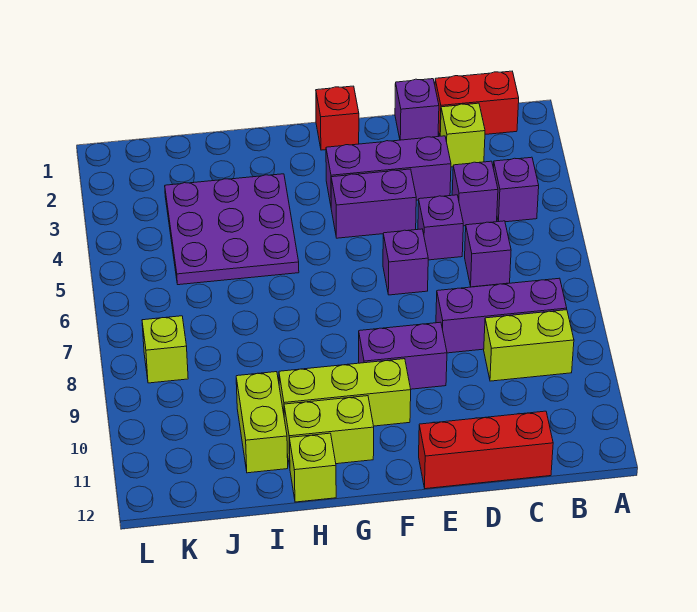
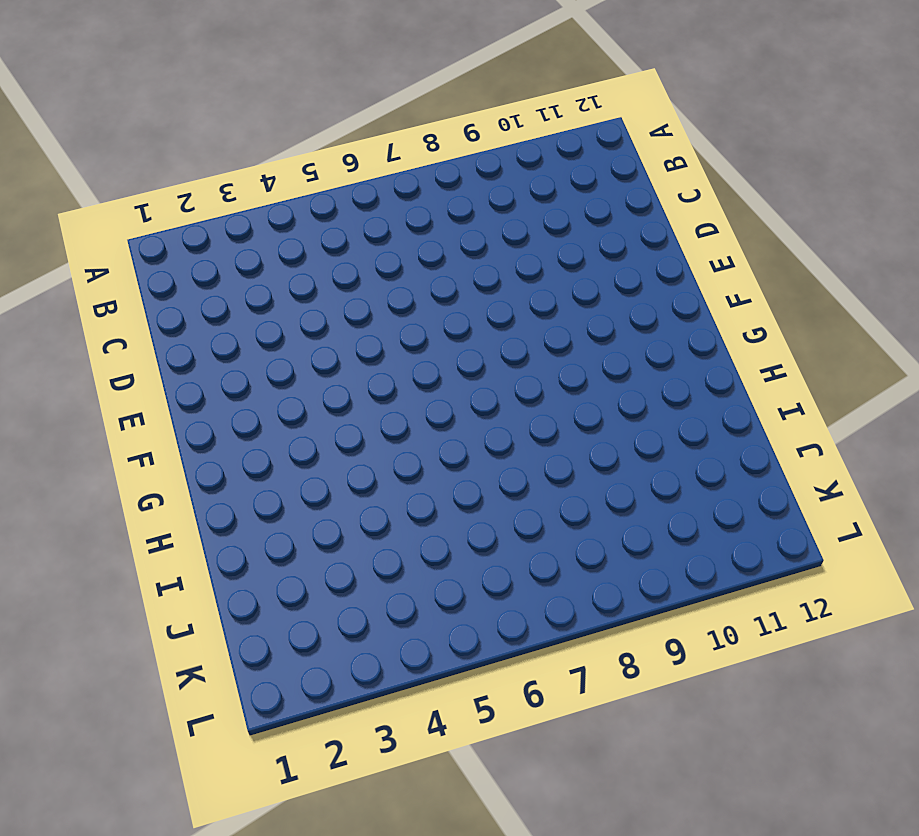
none -> red brick B1:C1 level 1
none -> purple brick B4 level 1
none -> purple brick B8:D8 level 1

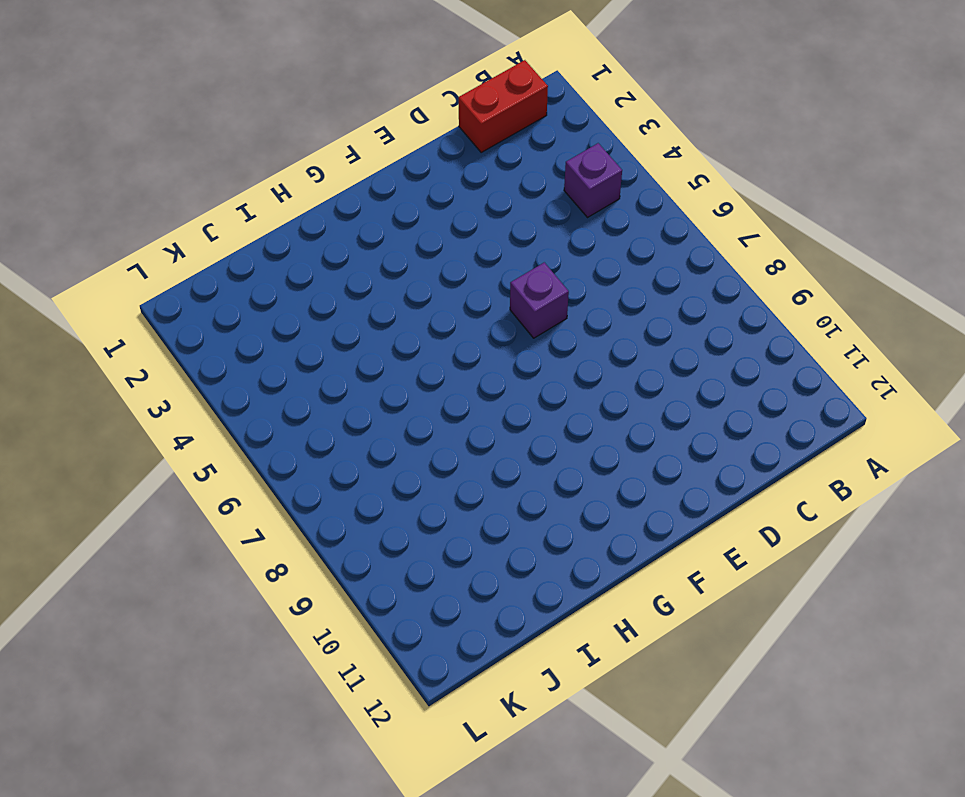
none -> purple brick B8:D8 level 1
none -> lime brick B9:C9 level 1
none -> lime brick C2 level 1

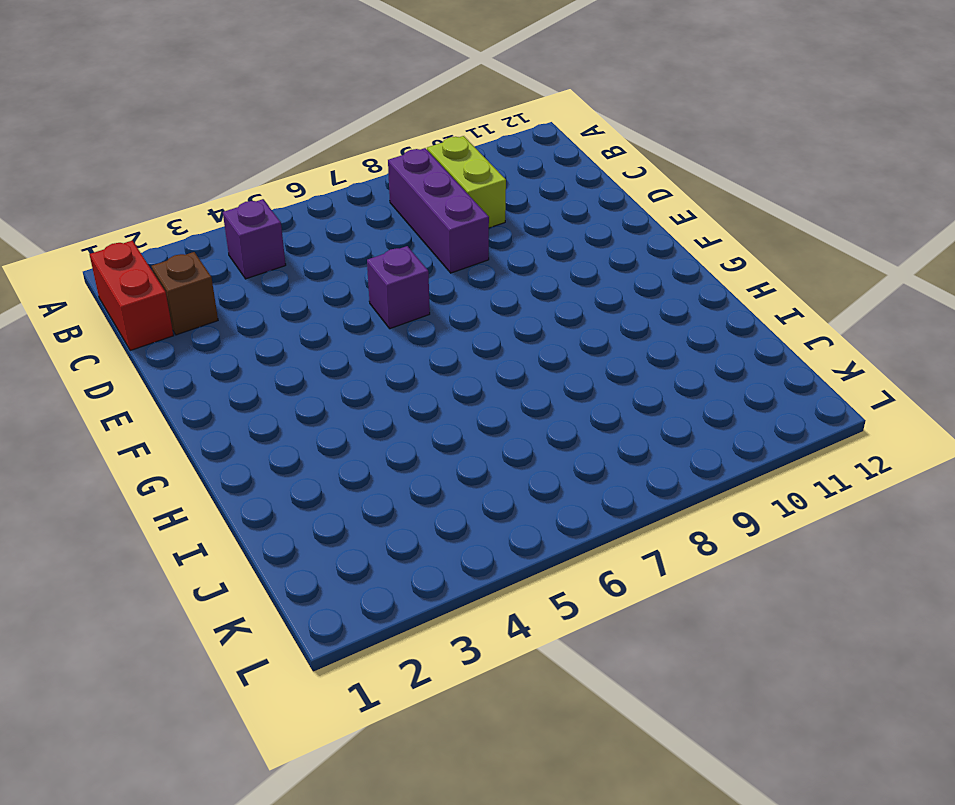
brown brick C2 level 1 -> lime brick C2 level 1
none -> purple brick C4 level 1
none -> purple brick C6 level 1
none -> red brick C12:E12 level 1

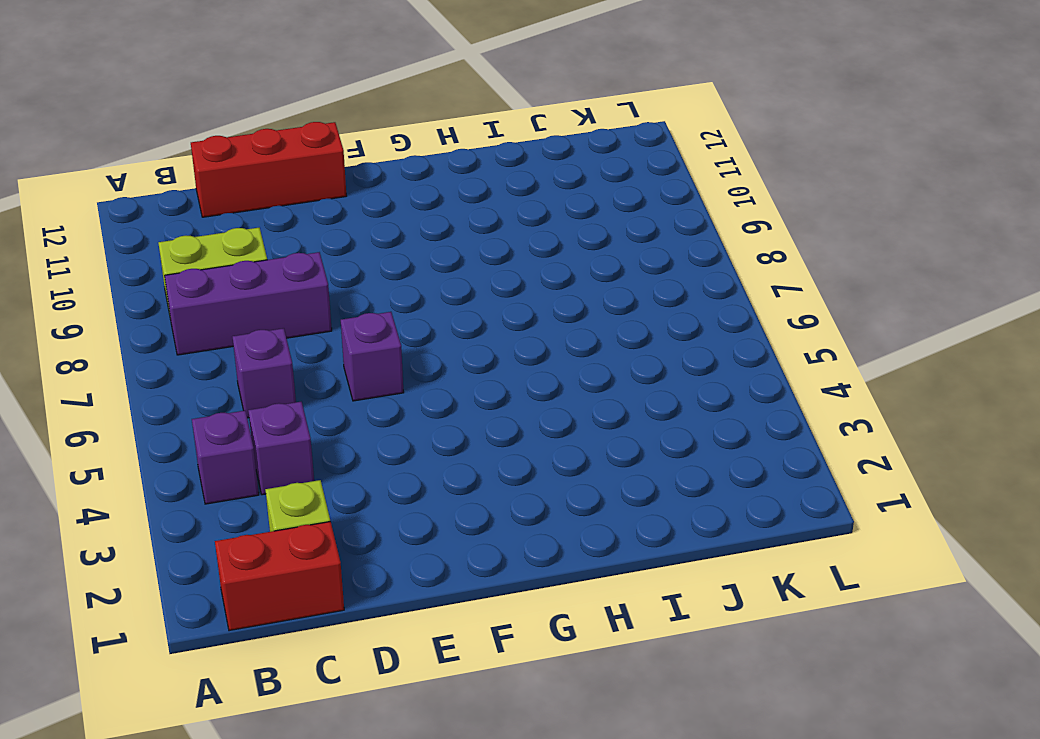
none -> purple brick D1 level 1
none -> purple brick D3:F3 level 1
none -> purple brick D5 level 1

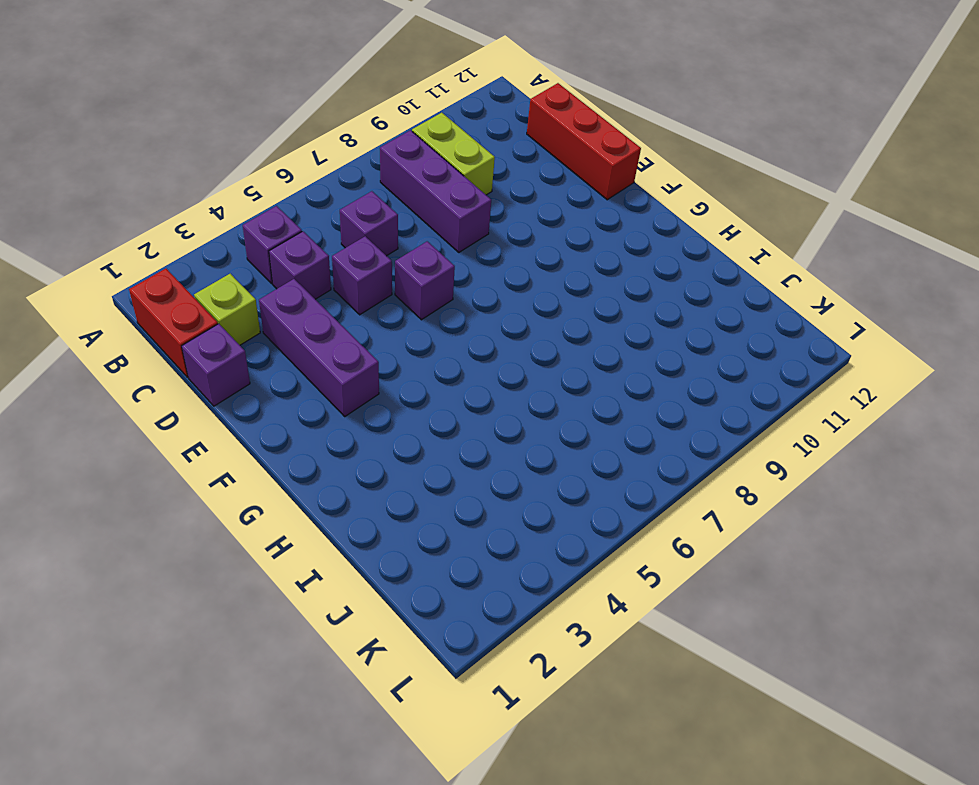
none -> purple brick E4:F4 level 1
none -> purple brick E9:F9 level 1
none -> red brick F1 level 1

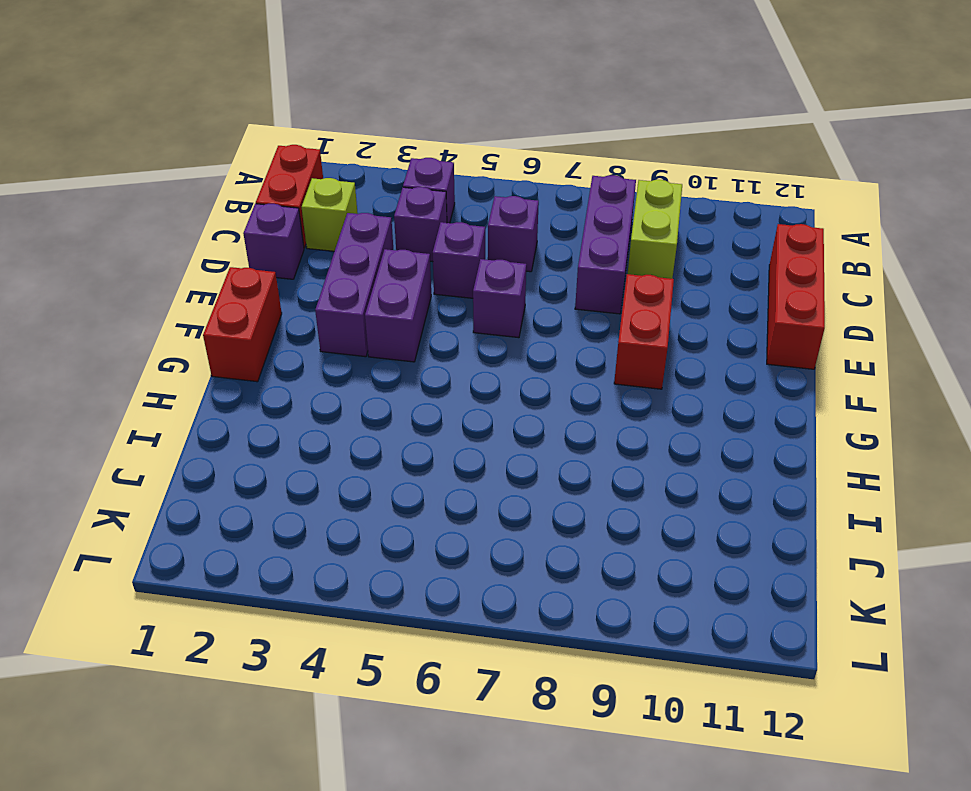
red brick E9:F9 level 1 -> purple brick E9:F9 level 1
red brick F1:G1 level 1 -> red brick F1 level 1
none -> lime brick F10:H10 level 1
none -> lime brick G11:H11 level 1
none -> purple plate H3:J5 level 1

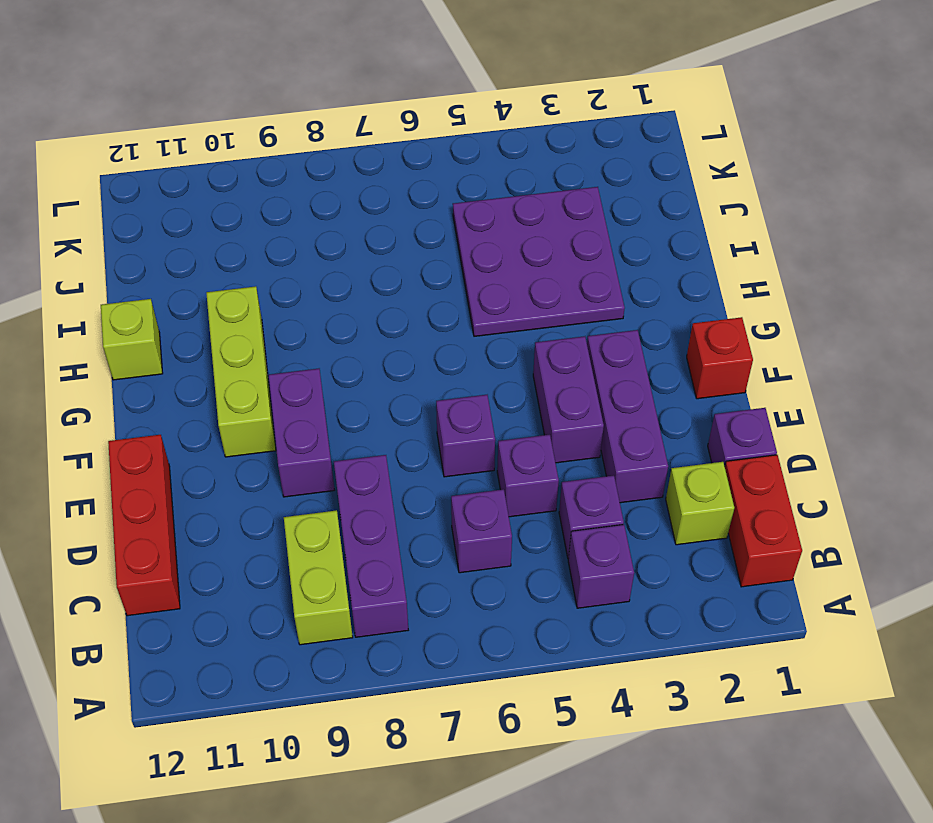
none -> lime brick G11:H11 level 1
none -> lime brick I10:I11 level 1
none -> lime brick K8 level 1

